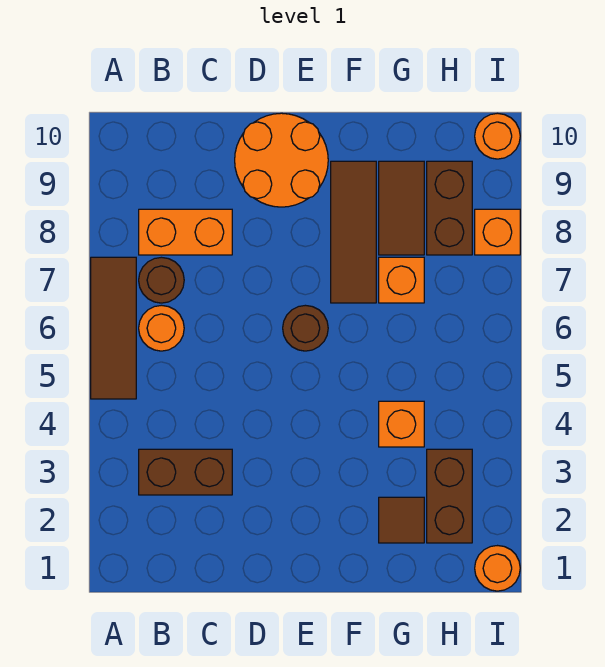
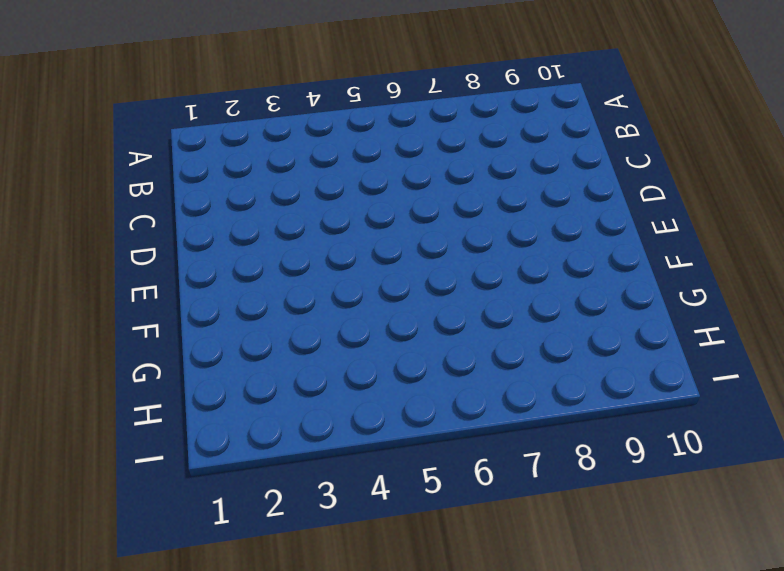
none -> brown tile A5:A7 level 1
none -> brown brick B3:C3 level 1
none -> orange round brick B6 level 1

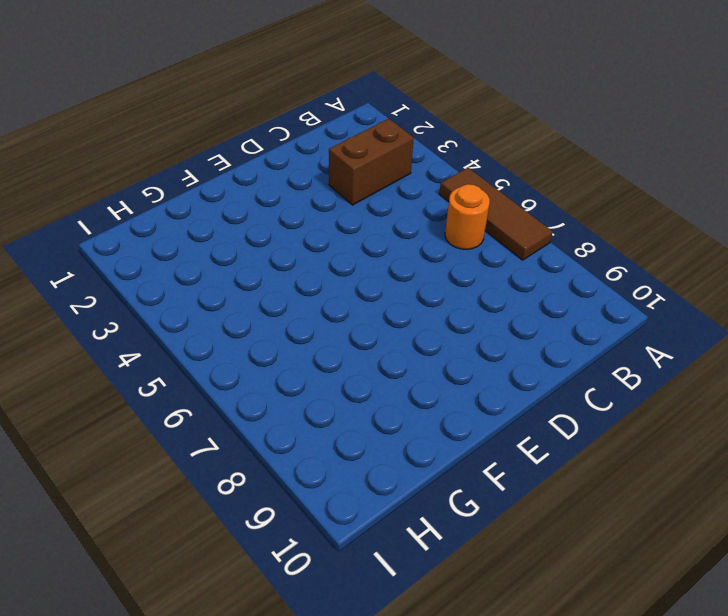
none -> brown round brick B7 level 1
none -> orange brick B8:C8 level 1
none -> orange round brick D9:E10 level 1

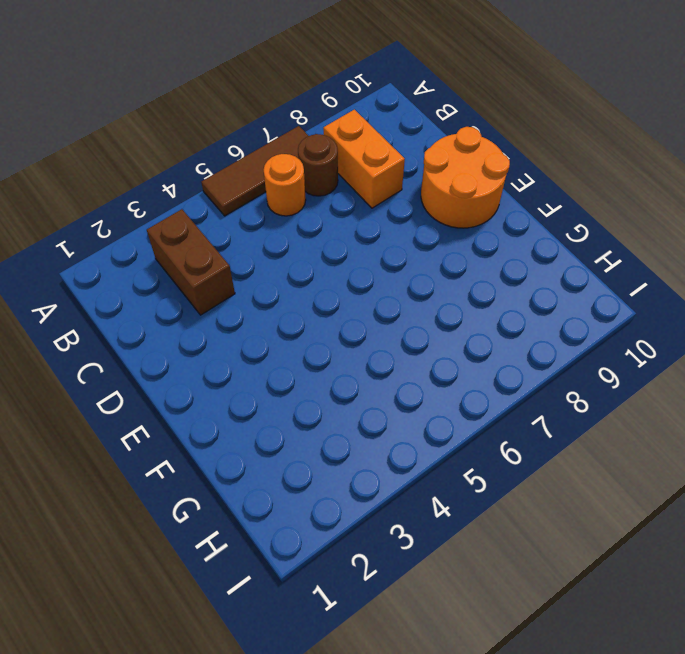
none -> brown round brick E6 level 1
none -> brown tile F7:F9 level 1
none -> brown tile G2 level 1

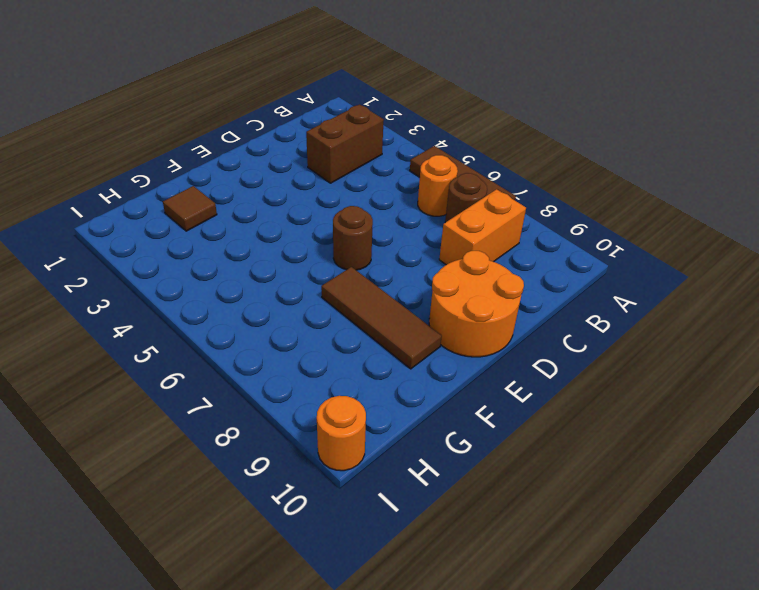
none -> orange brick G4 level 1
none -> orange brick G7 level 1
none -> brown tile G8:G9 level 1

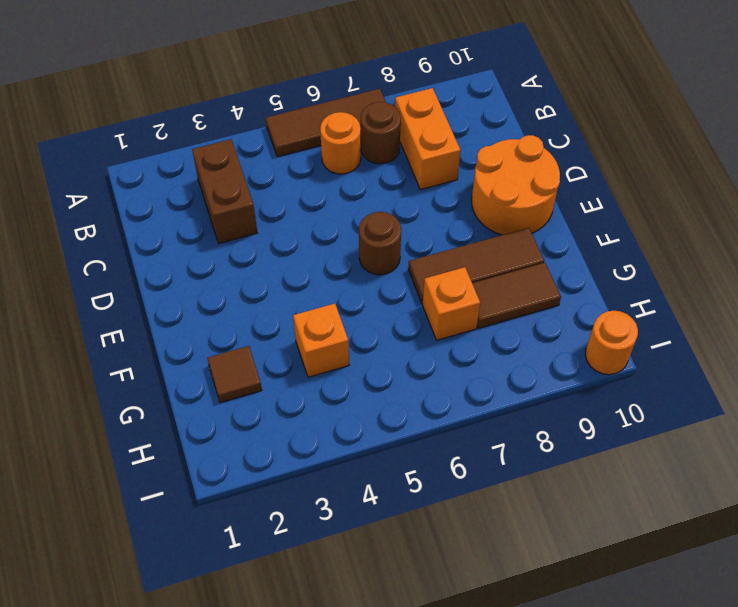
none -> brown brick H2:H3 level 1
none -> brown brick H8:H9 level 1
none -> orange round brick I1 level 1

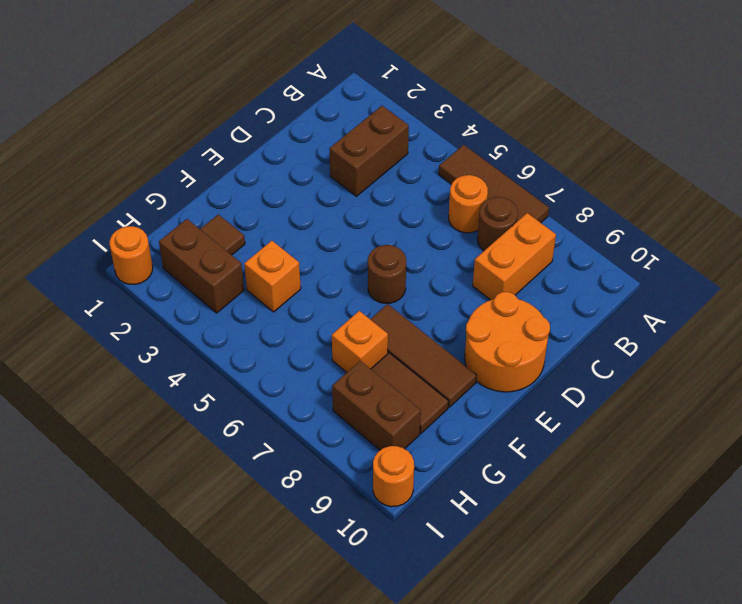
none -> orange brick I8 level 1

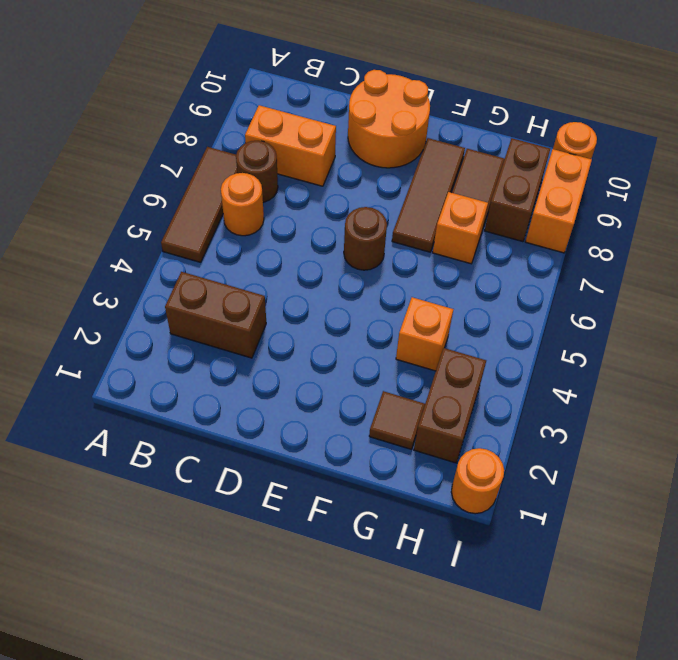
orange brick I8:I9 level 1 -> orange brick I8 level 1

